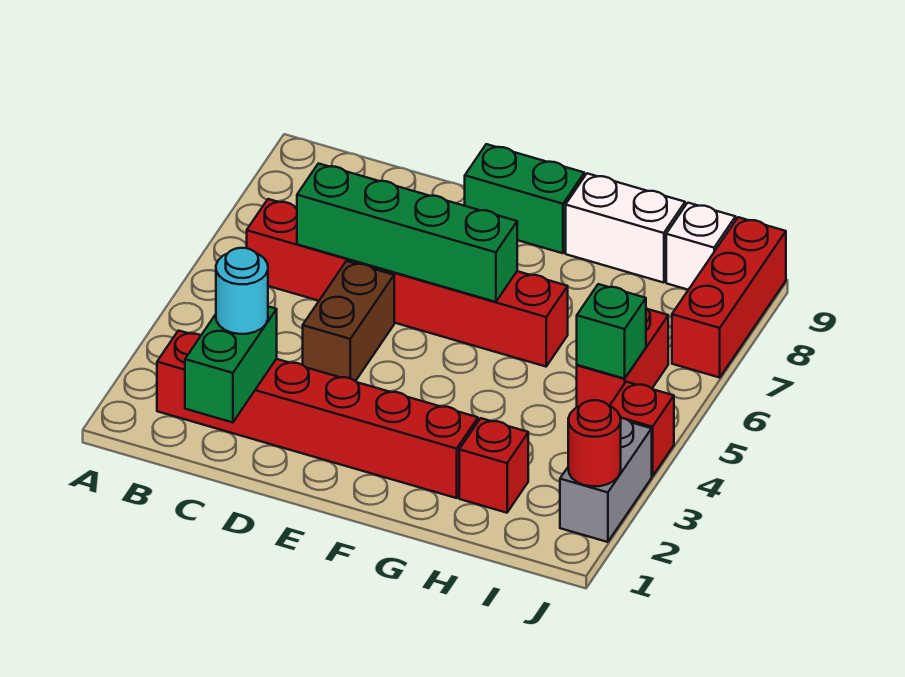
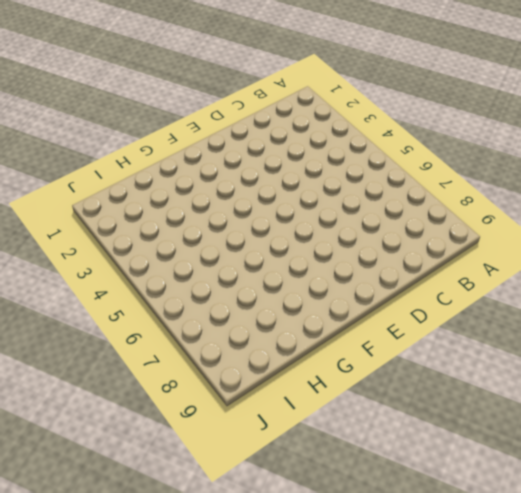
none -> red brick B2:G2 level 1
none -> red brick B6:G6 level 1
none -> brown brick D4:D5 level 1

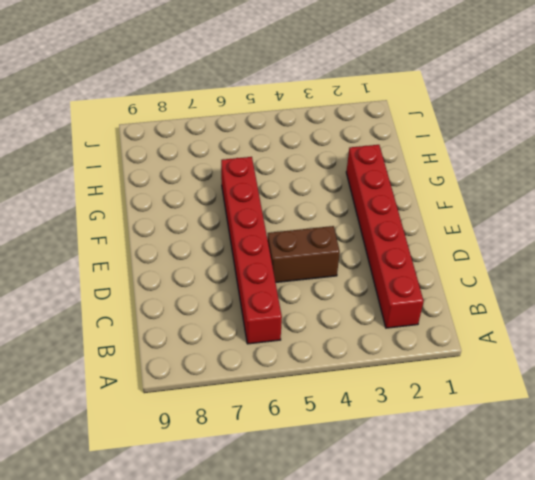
none -> green brick E9:F9 level 1
none -> white brick G9:H9 level 1
none -> red brick H2 level 1

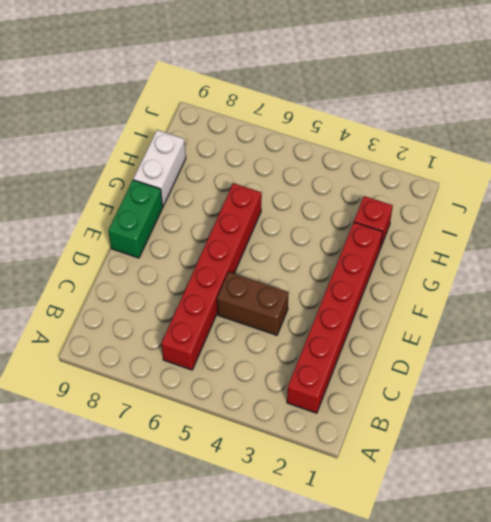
none -> red brick I5:I6 level 1
none -> white brick I9 level 1
none -> grey brick J2:J3 level 1

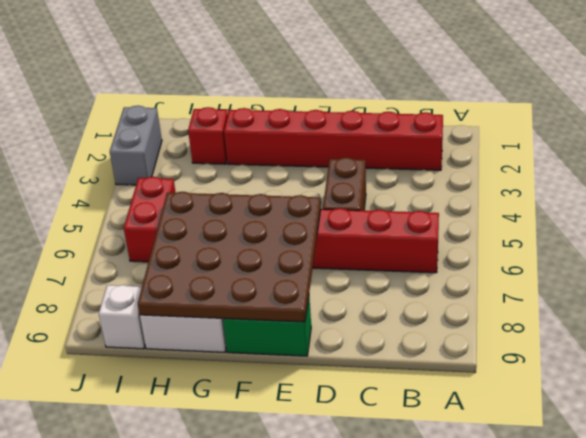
brown plate E6:H9 level 2 -> green brick C6:F6 level 2
none -> red brick J4 level 1
none -> red brick J7:J9 level 1
none -> green brick C1:C2 level 2

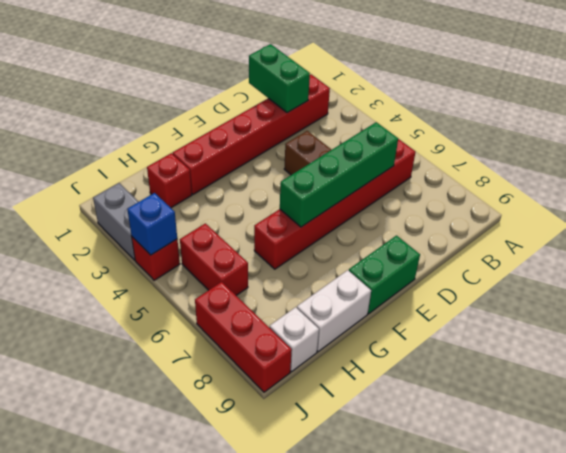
blue brick J4 level 2 -> none
none -> green brick I5 level 2
none -> red round brick J2 level 2
none -> cyan round brick C2 level 3

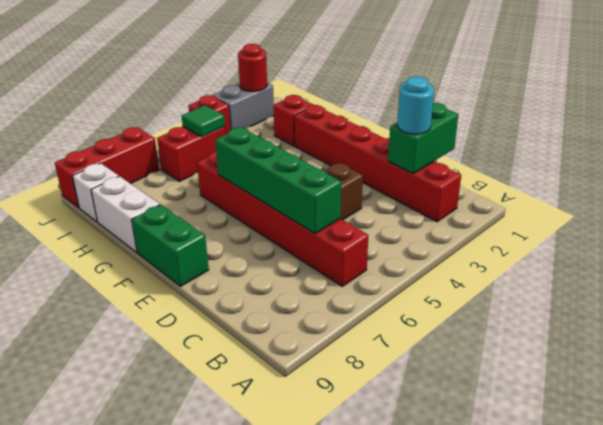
green tile I5 level 2 -> green brick I5 level 2

